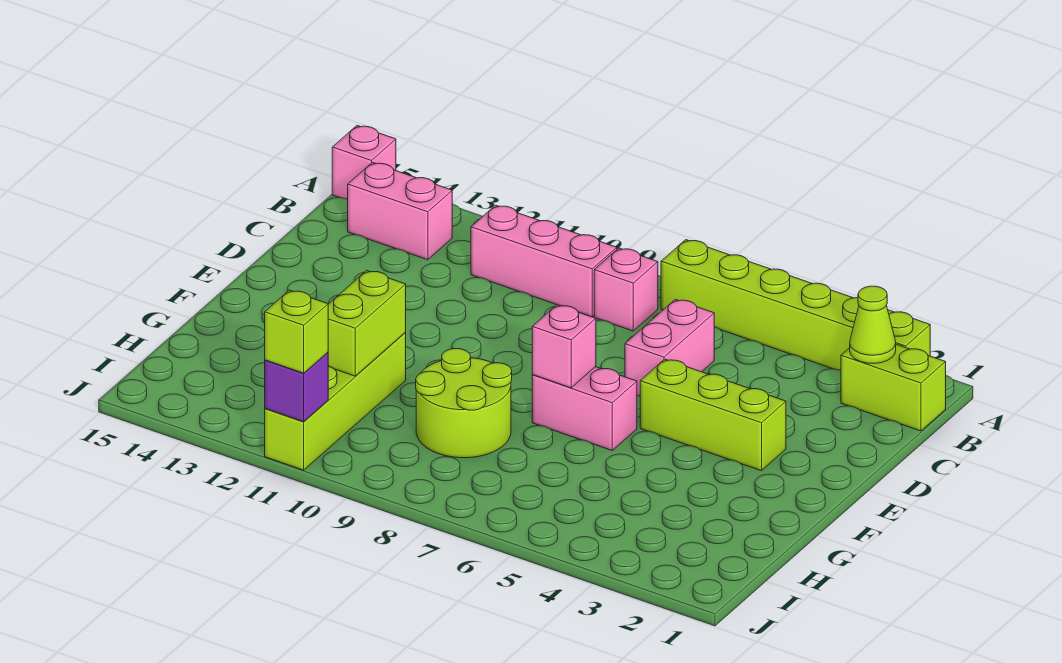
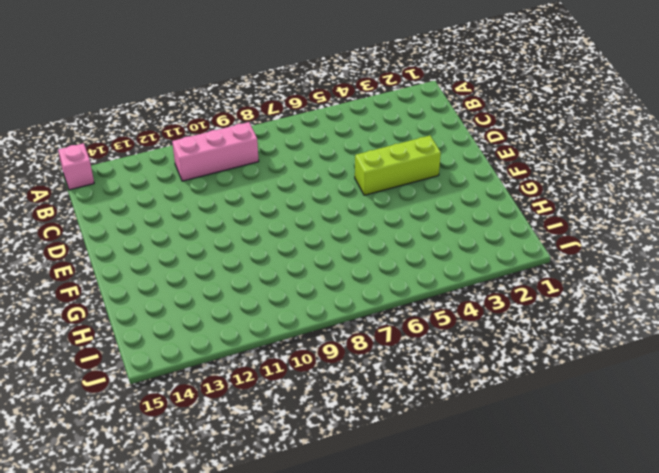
none -> lime brick A2:A7 level 1
none -> lime brick B1:B2 level 1
none -> pink brick B8 level 1

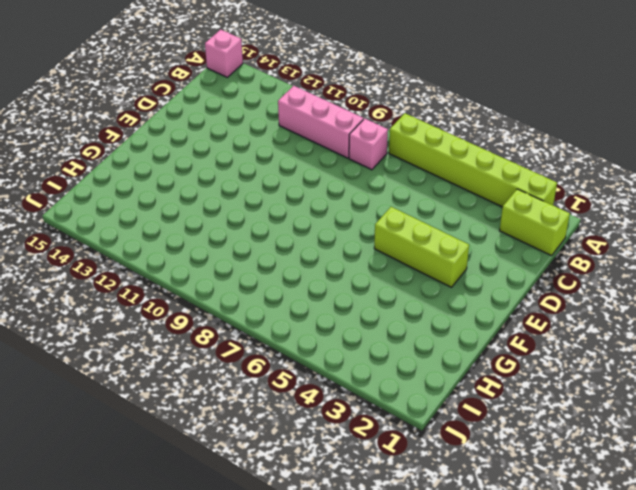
none -> pink brick B13:B14 level 1
none -> pink brick C6:D6 level 1
none -> pink brick F6:F7 level 1

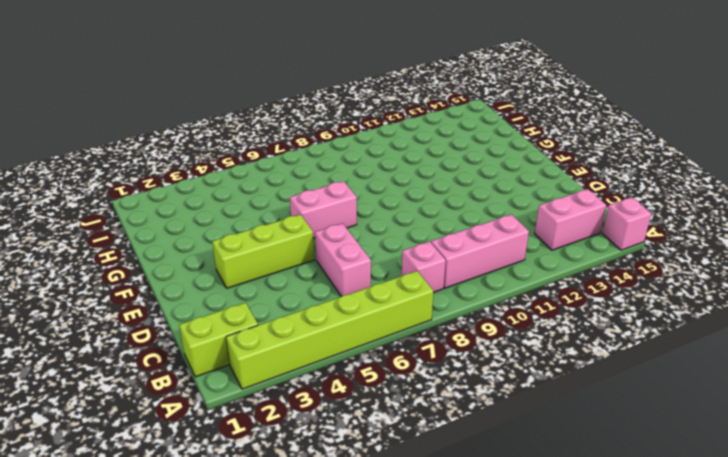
none -> lime round brick G8:H9 level 1
none -> lime brick G11:J11 level 1
none -> lime cone B2 level 2

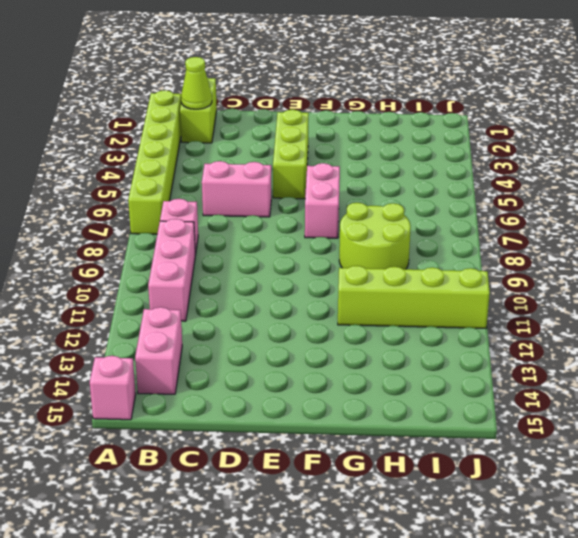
none -> pink brick F7 level 2
none -> lime brick G11:H11 level 2
none -> purple brick J11 level 2

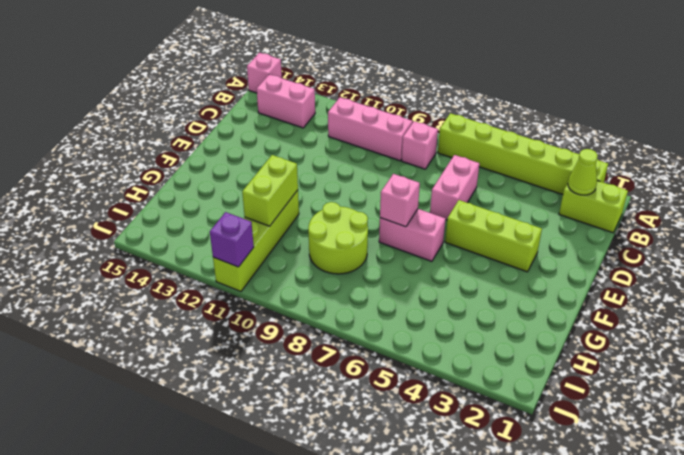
none -> lime brick J11 level 3

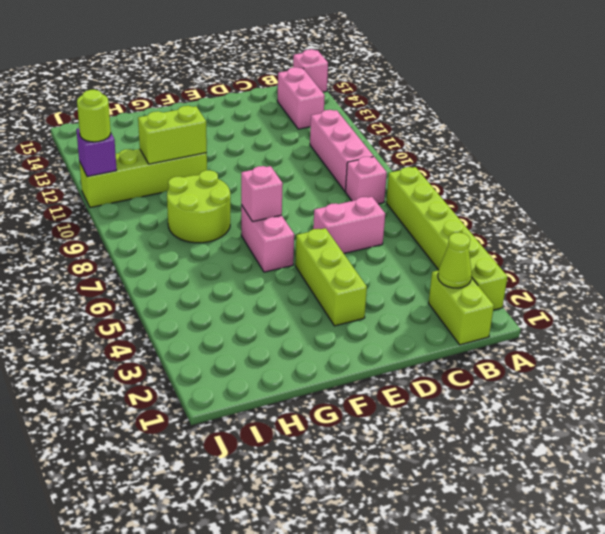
lime round brick J11 level 3 -> lime brick J11 level 3

